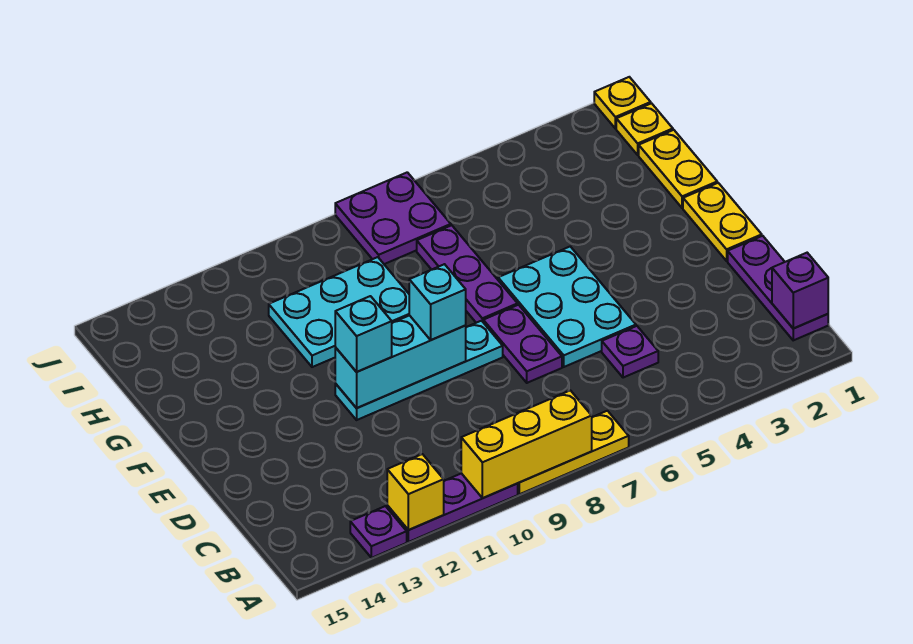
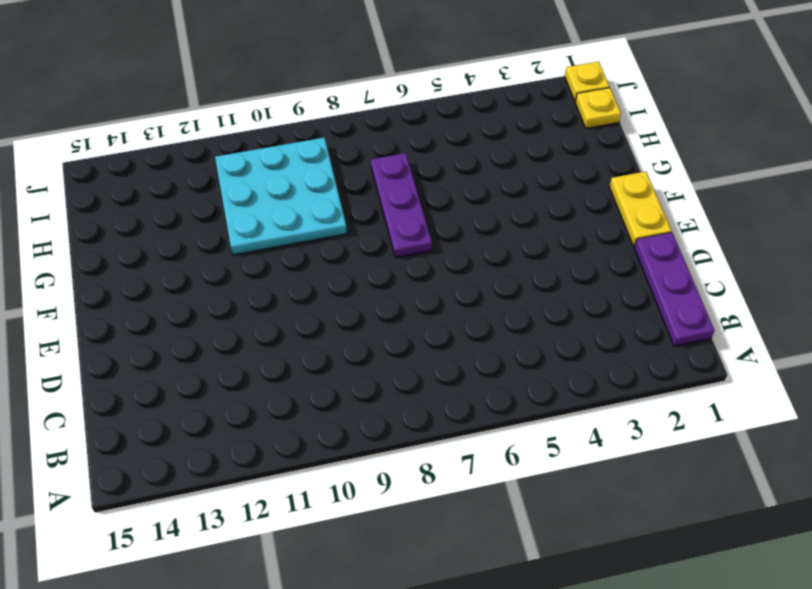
cyan plate G9:I11 level 1 -> cyan plate G9:H11 level 1
none -> yellow plate A7:A9 level 1
none -> purple plate A10:A12 level 1
none -> purple plate A13 level 1

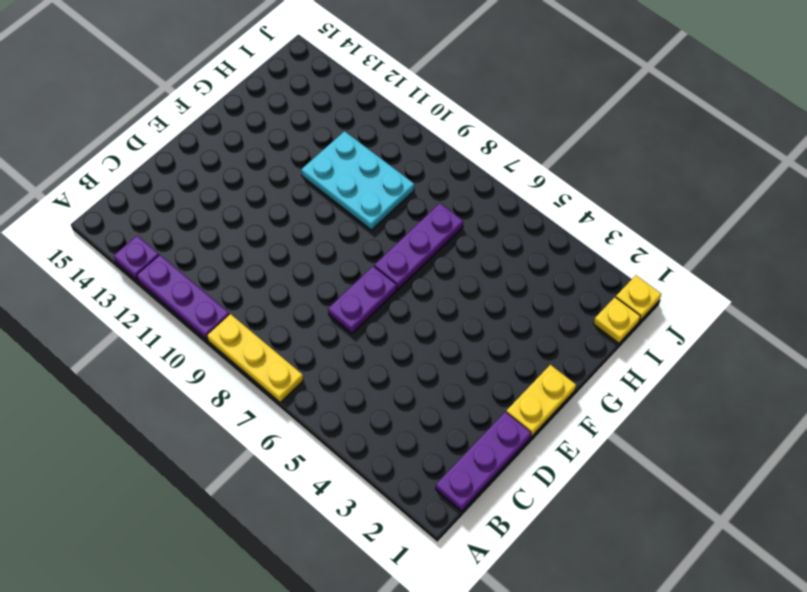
none -> purple plate C5 level 1
none -> cyan plate D5:F6 level 1
none -> cyan plate E8:E11 level 1

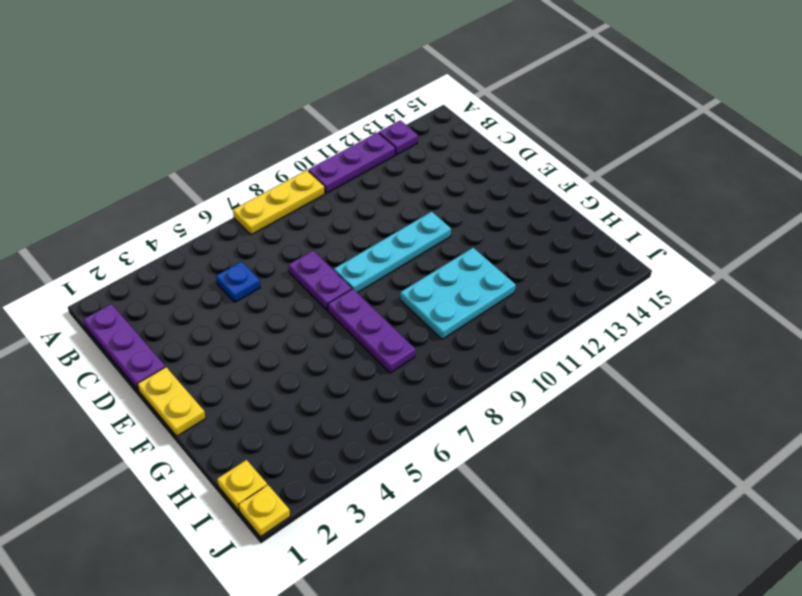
blue plate C5 level 1 -> purple plate C5 level 1
none -> cyan plate D5:F6 level 1
none -> yellow plate G1:H1 level 1
none -> purple plate I7:J8 level 1

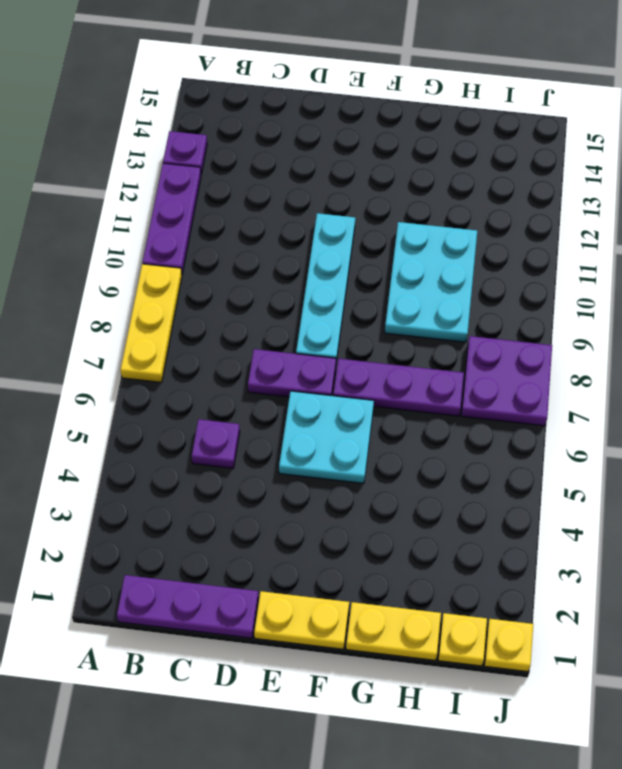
cyan plate E5:F6 level 1 -> cyan plate D5:F6 level 1
none -> yellow brick A8:A10 level 2
none -> yellow brick A12 level 2
none -> purple brick B1 level 2

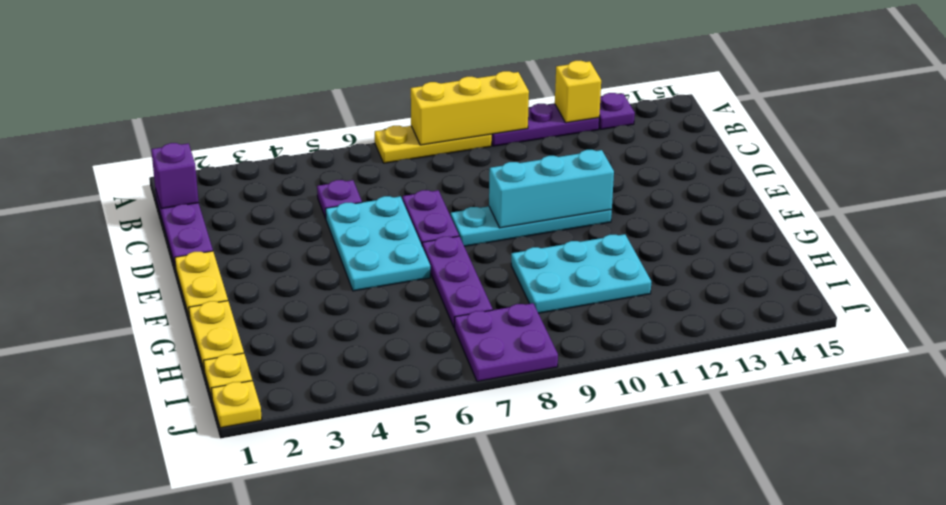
none -> cyan brick E9 level 3
none -> cyan brick E11 level 3

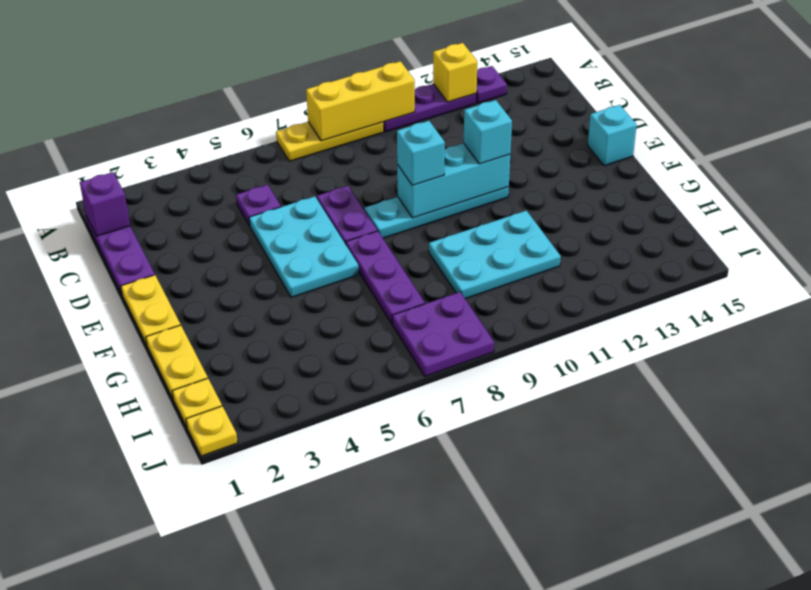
cyan brick E15 level 1 -> none

